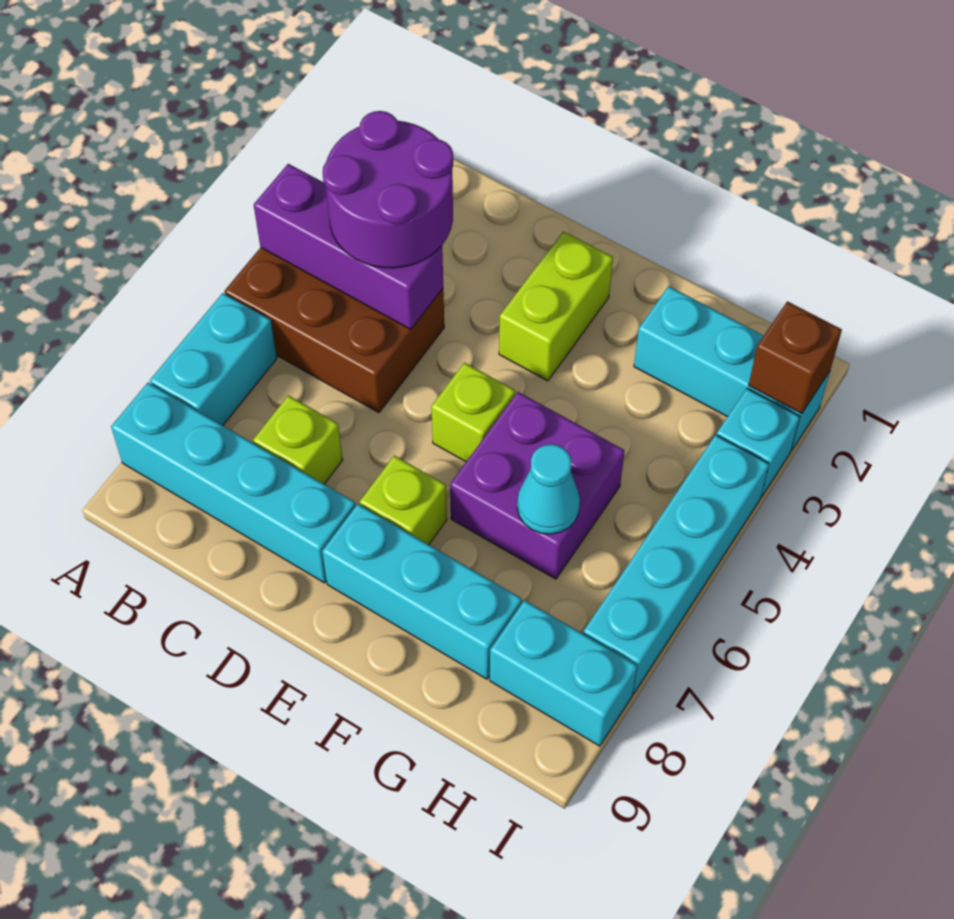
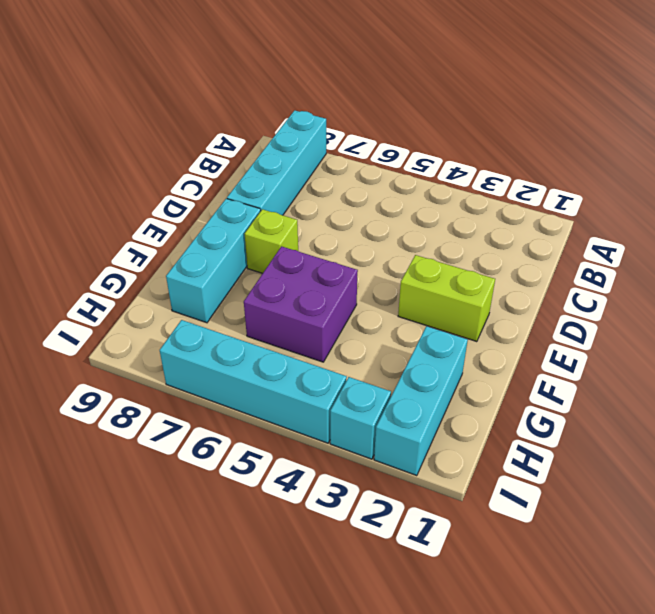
none -> brown brick A4:C5 level 1
none -> cyan brick A6:A7 level 1
none -> lime brick C7 level 1

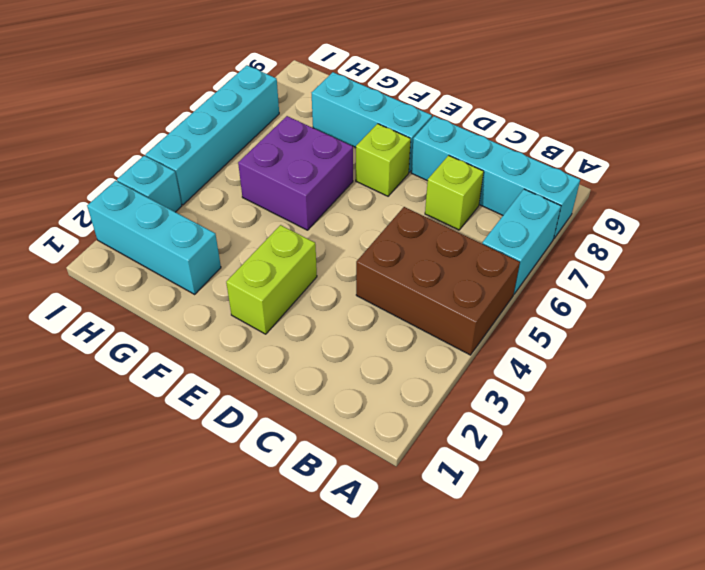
none -> lime brick E5 level 1
none -> cyan brick H8:I8 level 1
none -> purple brick A4:C4 level 2

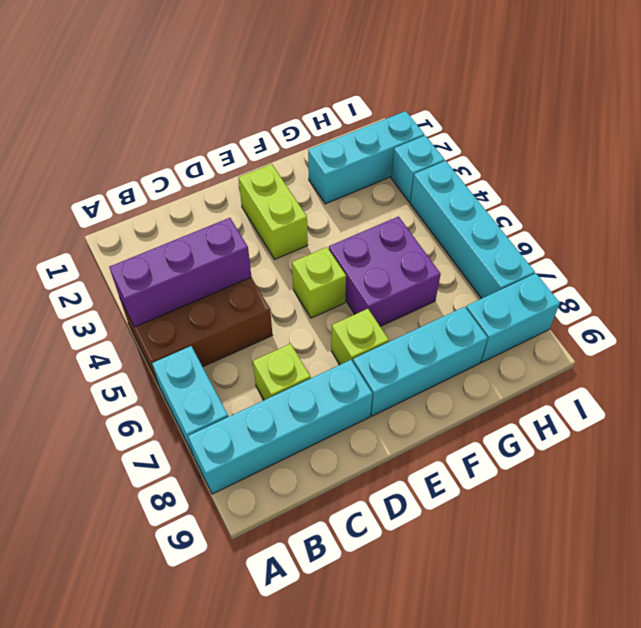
none -> cyan cone G6 level 2
none -> brown brick I2 level 2
none -> purple round brick B3:C4 level 3

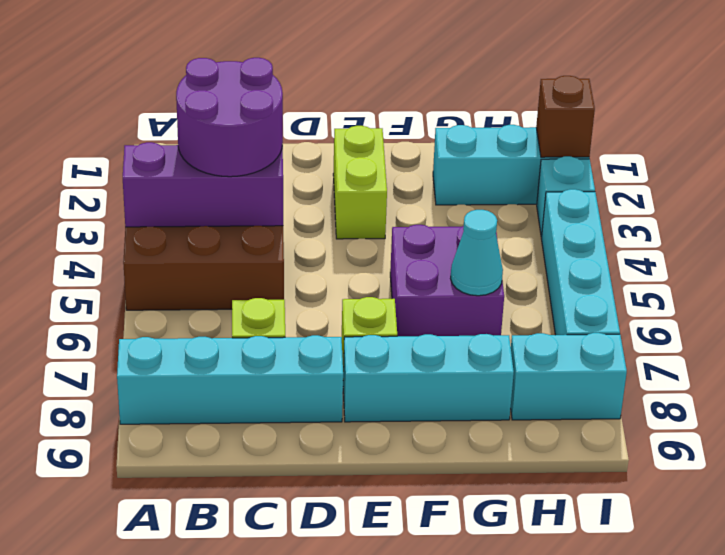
none -> cyan brick A6:A7 level 1
none -> lime brick E5 level 1

